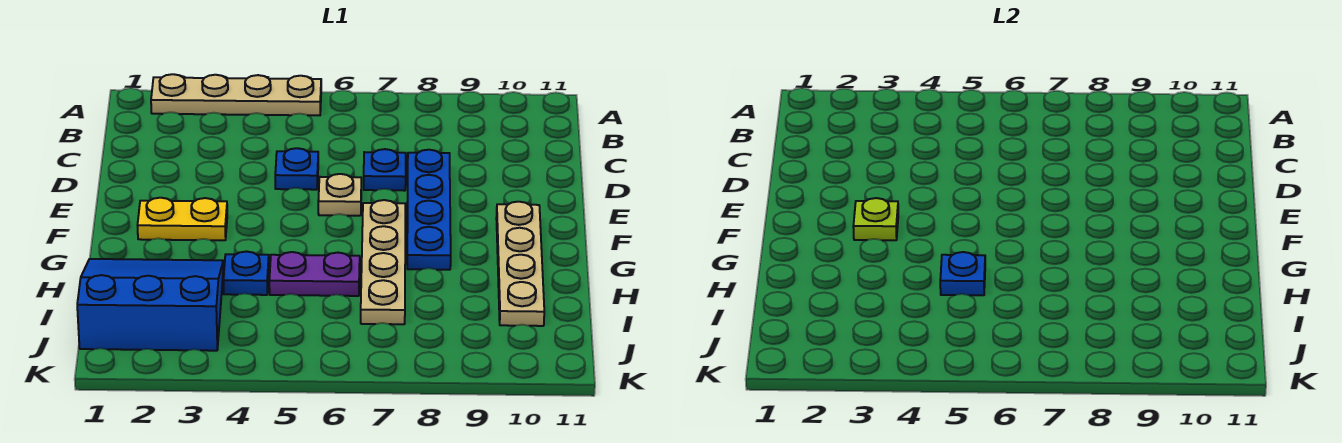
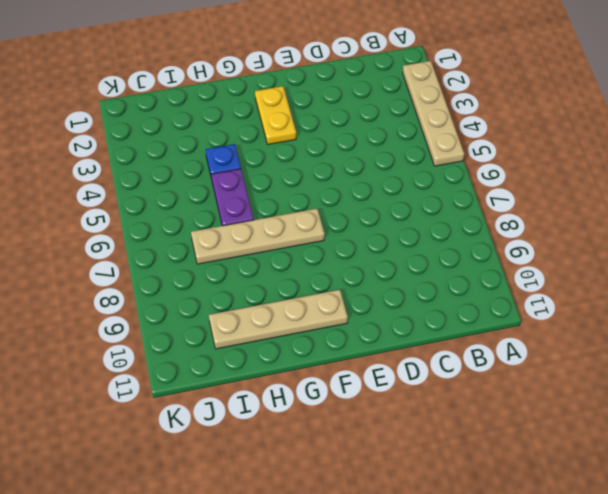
none -> blue plate D5 level 1
none -> blue plate D7 level 1
none -> blue plate D8:G8 level 1

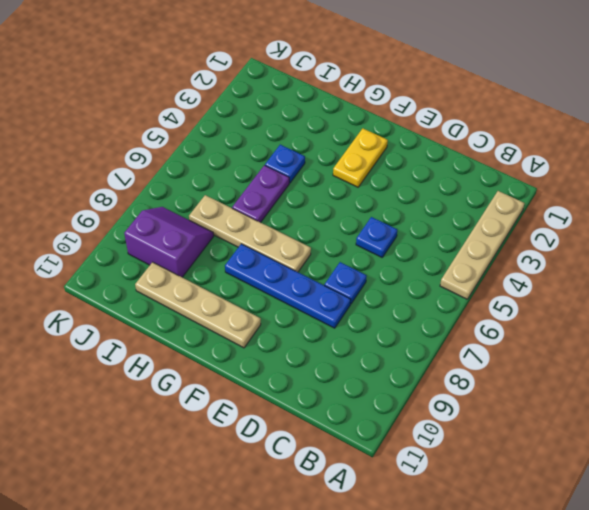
purple slope I8:J9 level 1 top 9 -> none
none -> tan plate E6 level 1
none -> blue slope H1:J3 level 1 top J
none -> lime plate F3 level 2

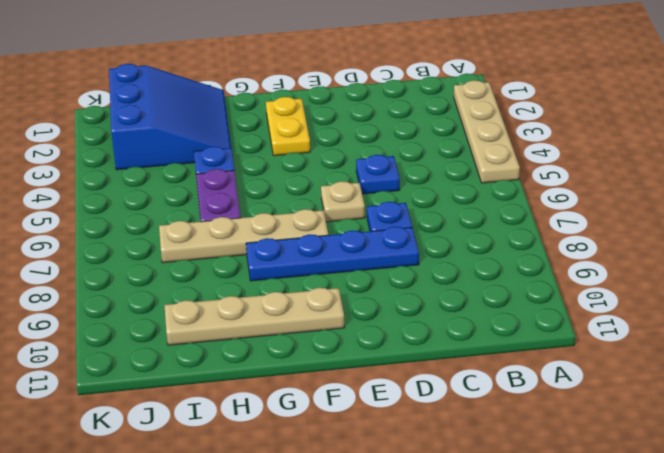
none -> lime plate F3 level 2
none -> blue plate H5 level 2

